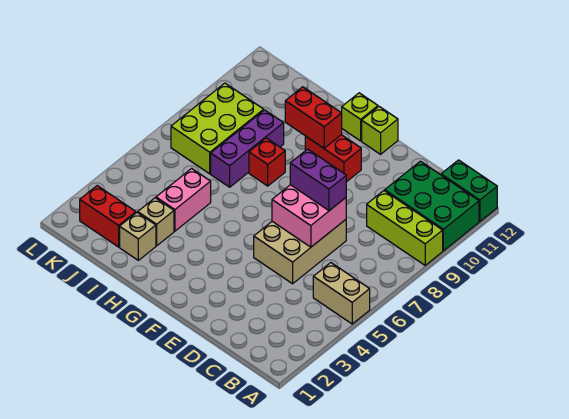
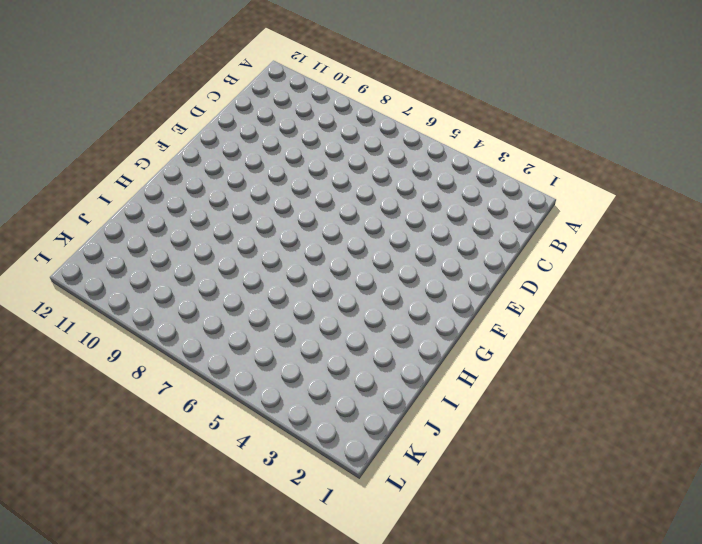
none -> tan brick A5:B5 level 1
none -> lime brick A9:C9 level 1
none -> green brick A10:C11 level 1

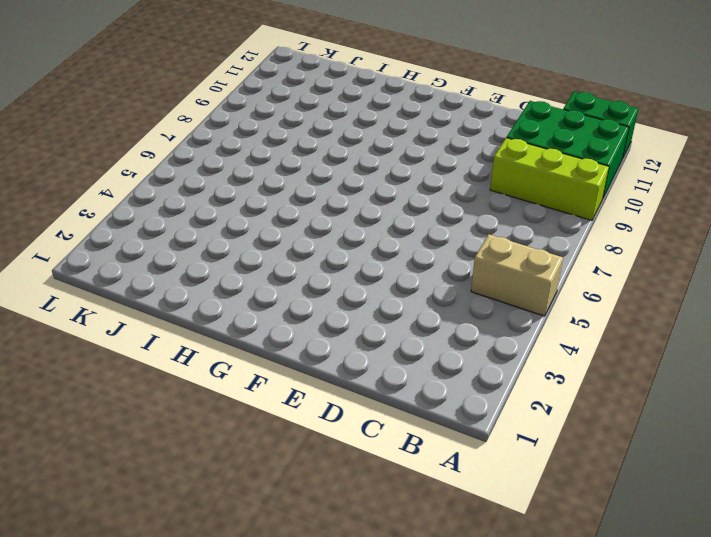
none -> tan brick D5:E7 level 1
none -> red brick F10:G10 level 1
none -> lime brick F12 level 1

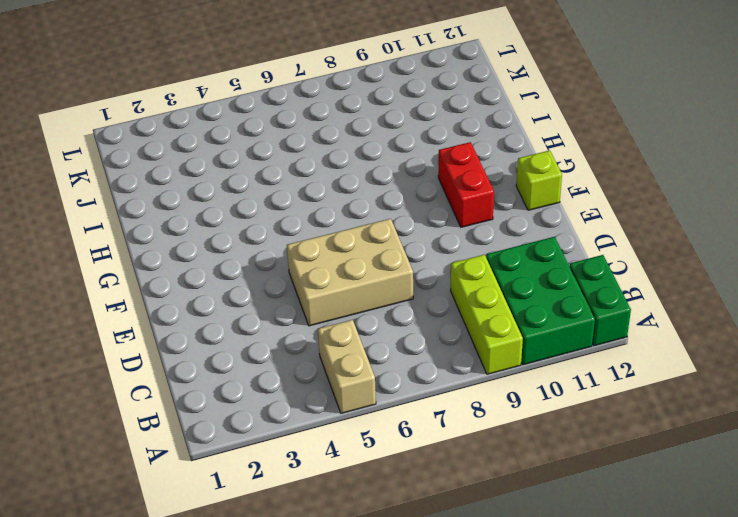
none -> lime brick G12 level 1
none -> red brick H8 level 1
none -> tan brick I2 level 1

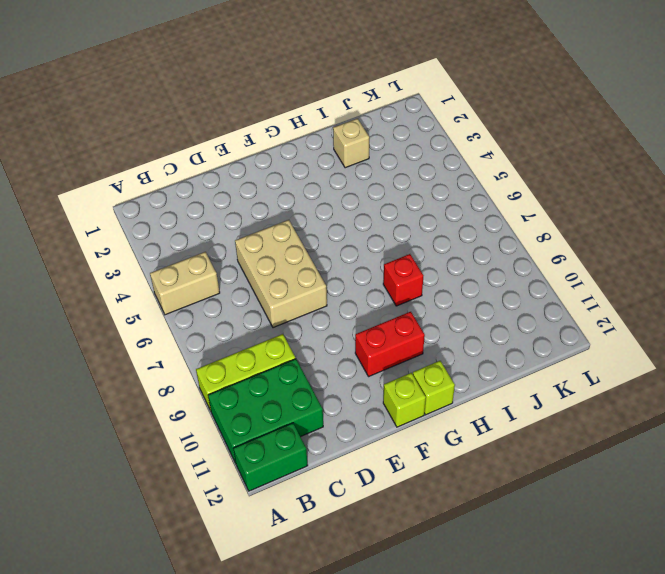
none -> tan brick I3 level 1
none -> pink brick I4:I5 level 1
none -> purple brick I7:I9 level 1

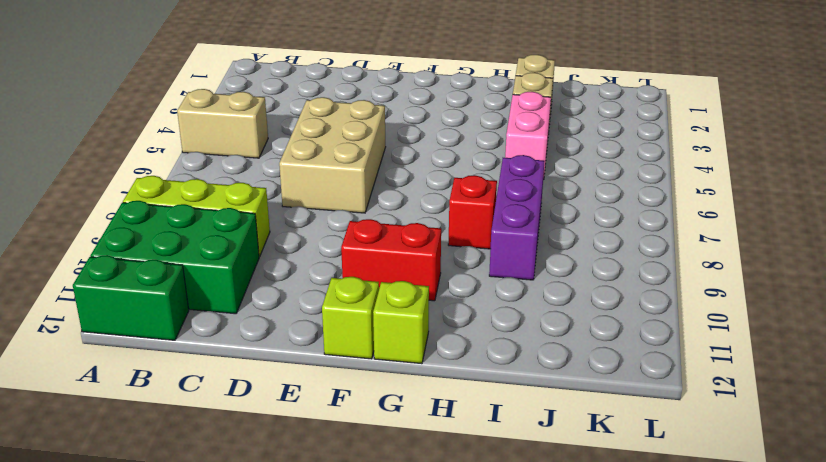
none -> red brick J2:K2 level 1
none -> lime brick J7:K9 level 1
none -> pink brick D6:E7 level 2

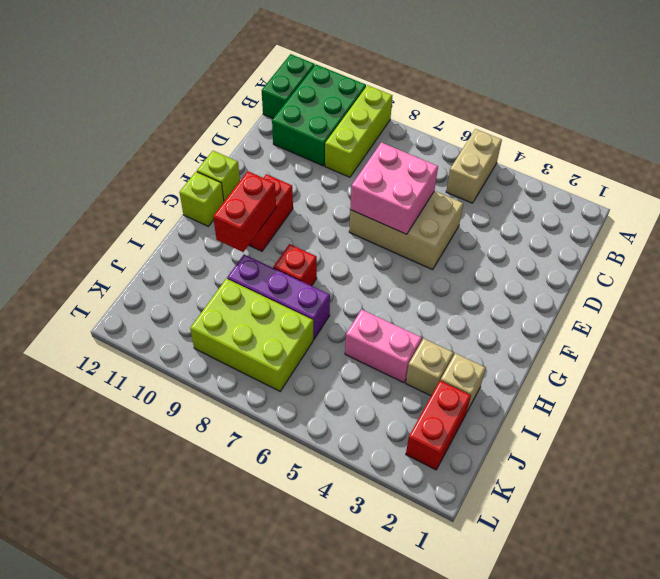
none -> purple brick D7:E7 level 3

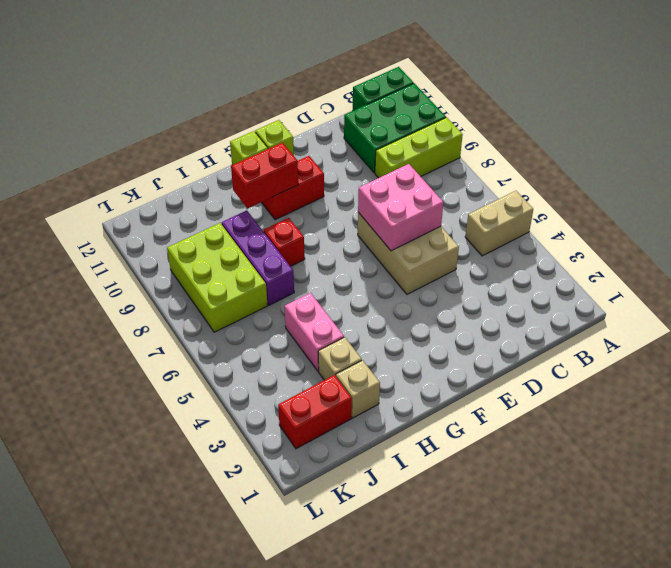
none -> purple brick D7:E7 level 3

